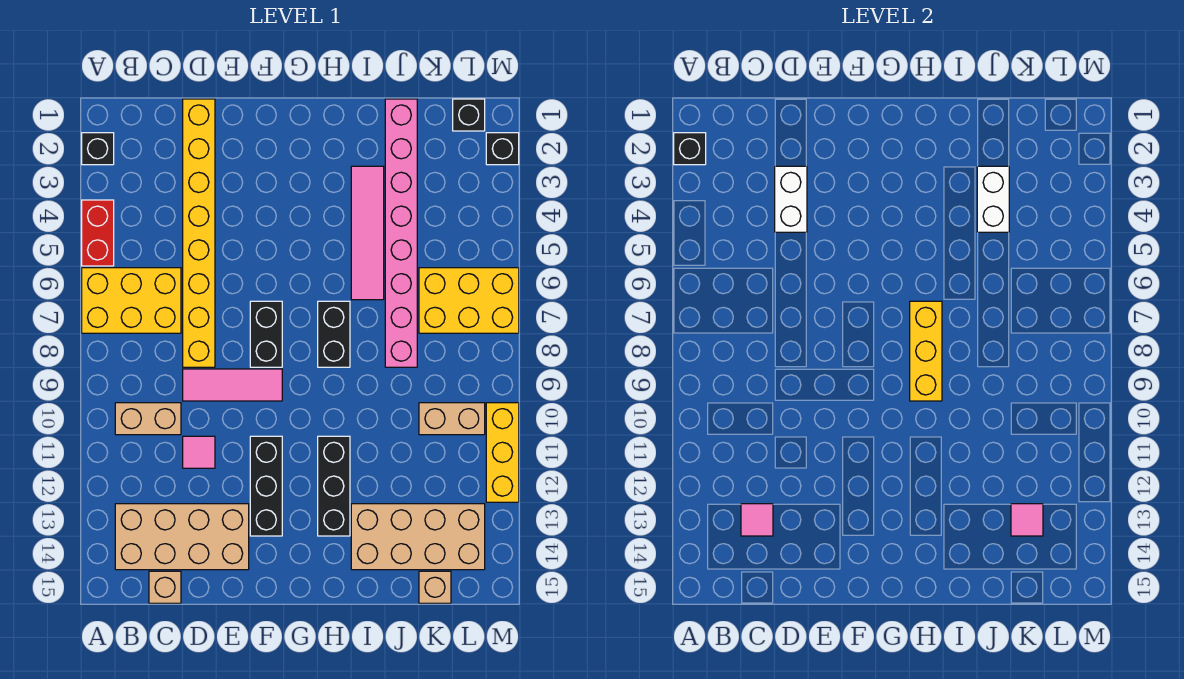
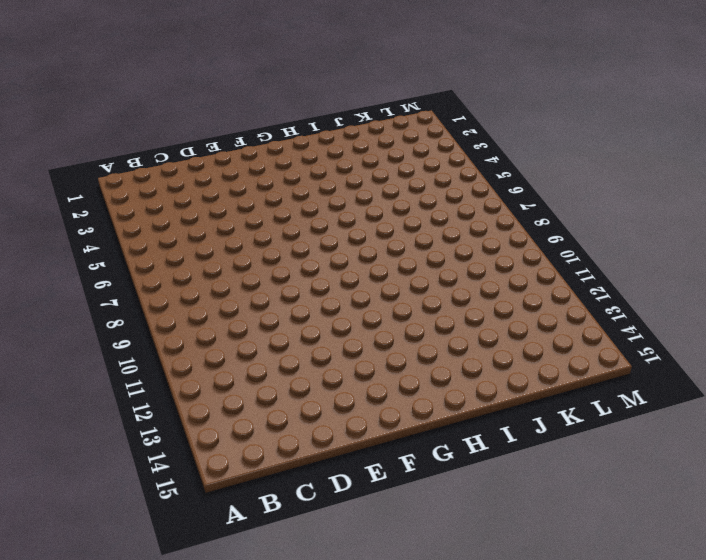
none -> black brick A2 level 1
none -> red brick A4:A5 level 1
none -> yellow brick A6:C7 level 1

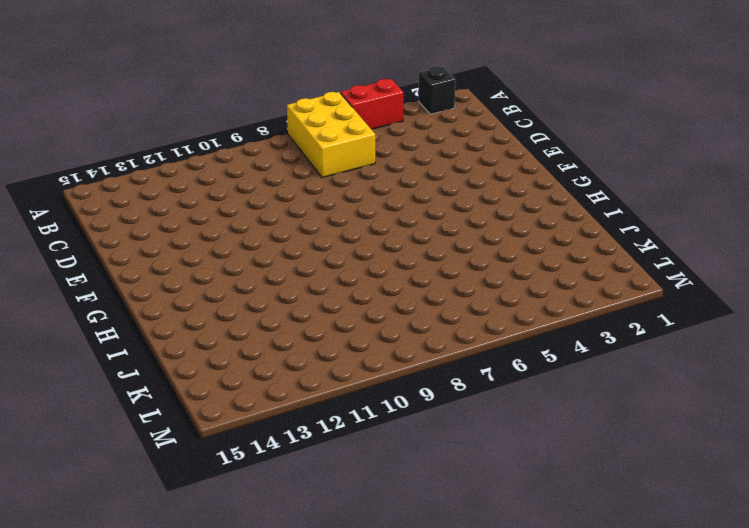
none -> tan brick B10:C10 level 1
none -> tan brick B13:E14 level 1
none -> tan brick C15 level 1

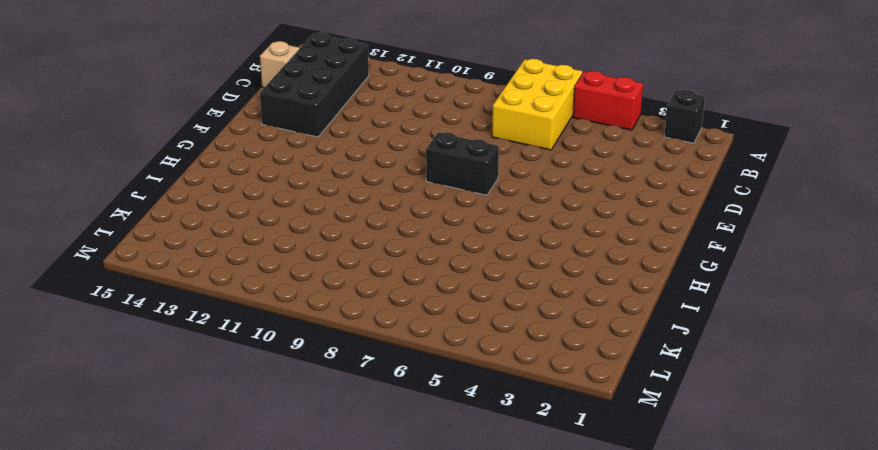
black brick B13:E14 level 1 -> tan brick B13:E14 level 1
none -> tan brick B10:C10 level 1
none -> yellow brick D1:D8 level 1
none -> pink tile D9:F9 level 1

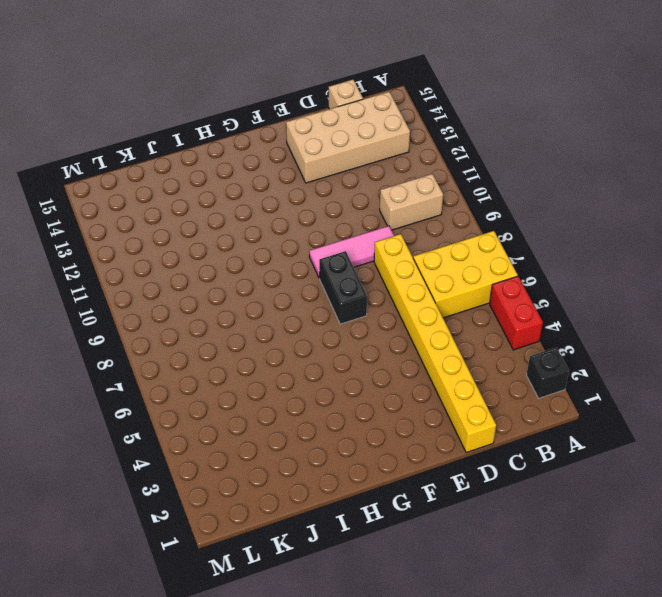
none -> pink tile D11 level 1
none -> black brick F11:F13 level 1
none -> black brick H7:H8 level 1

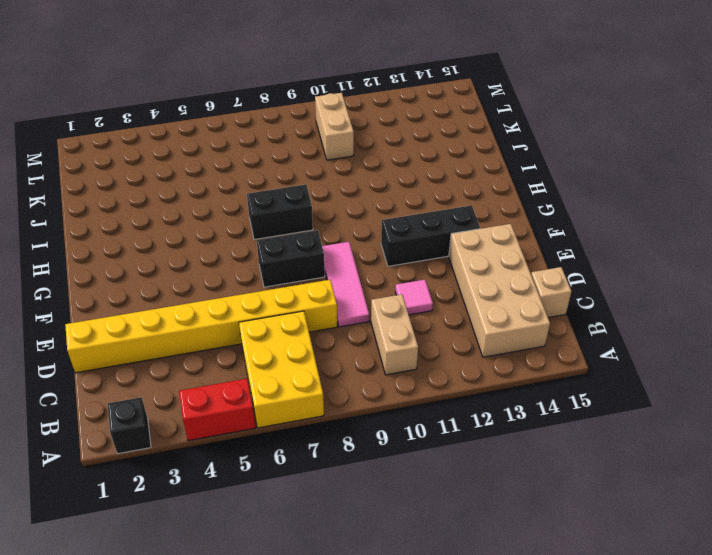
none -> black brick H11:H13 level 1
none -> pink tile I3:I6 level 1
none -> tan brick I13:L14 level 1

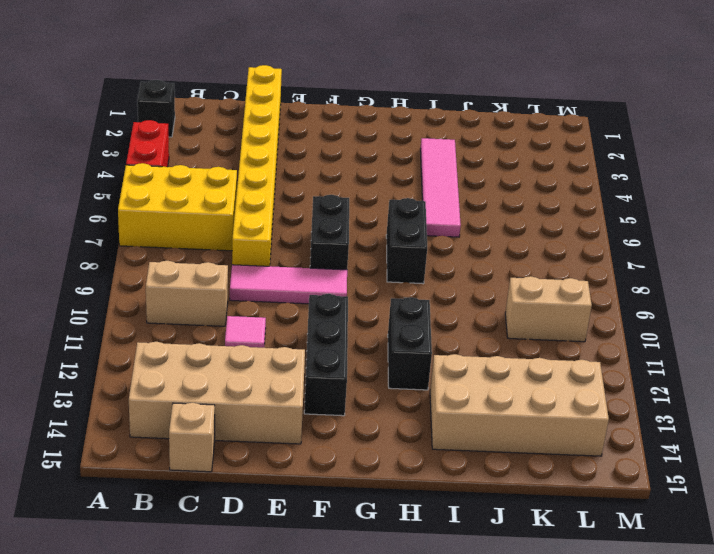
black brick H11:H12 level 1 -> black brick H11:H13 level 1
none -> pink brick J1:J8 level 1
none -> yellow brick K6:M7 level 1
none -> tan brick K15 level 1

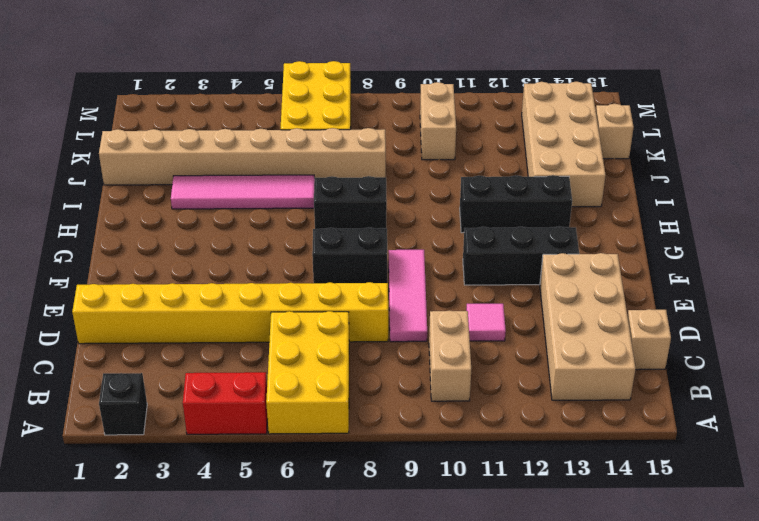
tan brick J1:J8 level 1 -> pink brick J1:J8 level 1
none -> black brick L1 level 1
none -> black brick M2 level 1
none -> yellow brick M10:M12 level 1

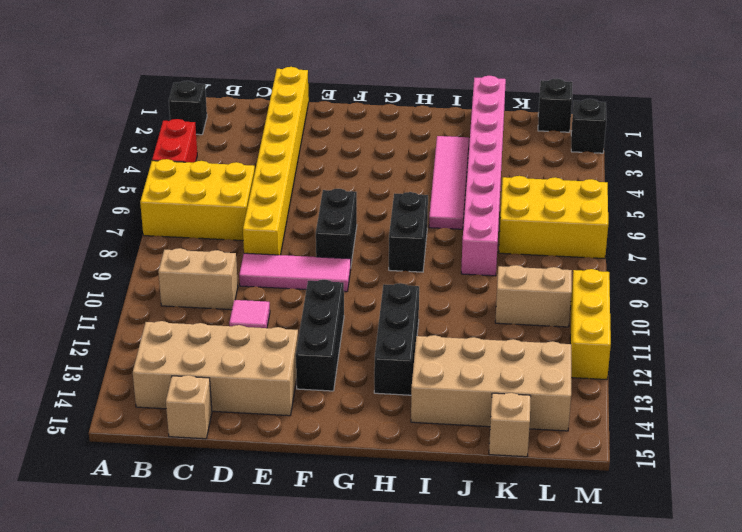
none -> black brick A2 level 2
none -> pink tile C13 level 2
none -> white brick D3:D4 level 2

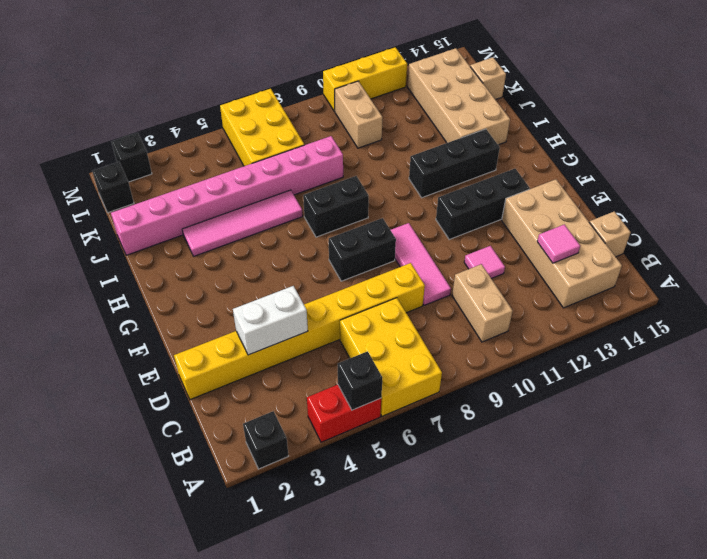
black brick A5 level 2 -> black brick A2 level 2
none -> yellow brick H7:H9 level 2
none -> white brick J3:J4 level 2
none -> pink tile K13 level 2

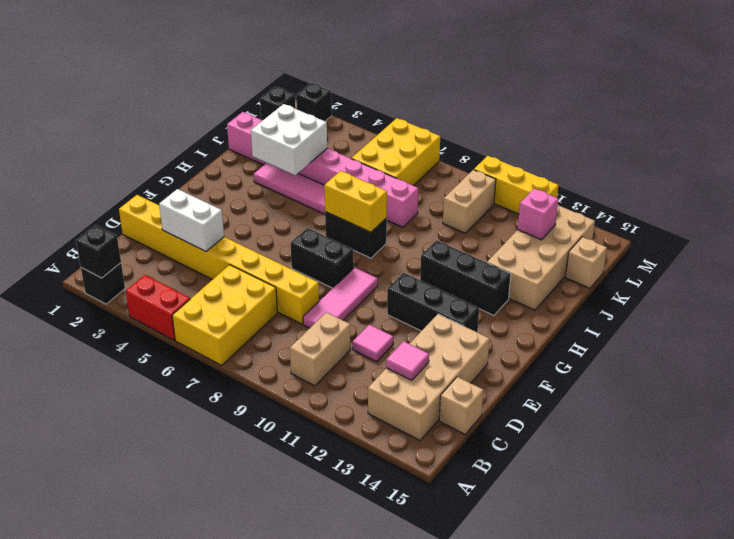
yellow brick H7:H8 level 2 -> yellow brick H7:H9 level 2
white brick I3:J4 level 2 -> white brick J3:J4 level 2
pink brick K13 level 2 -> pink tile K13 level 2

